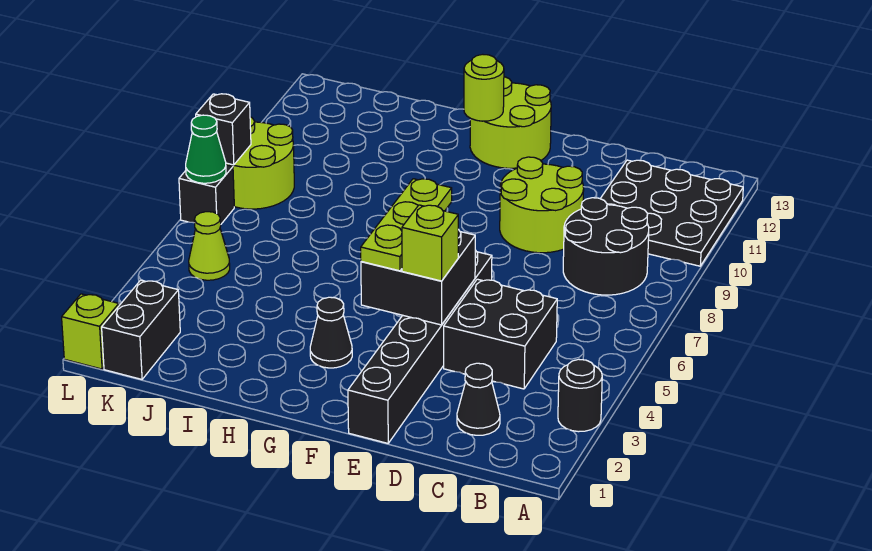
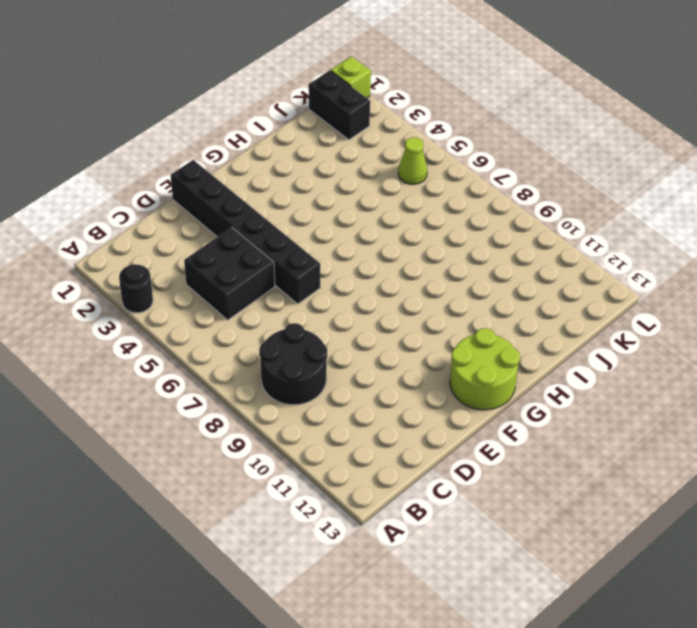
none -> black plate A10:C12 level 1
none -> black cone C2 level 1
none -> lime round brick D9:E10 level 1

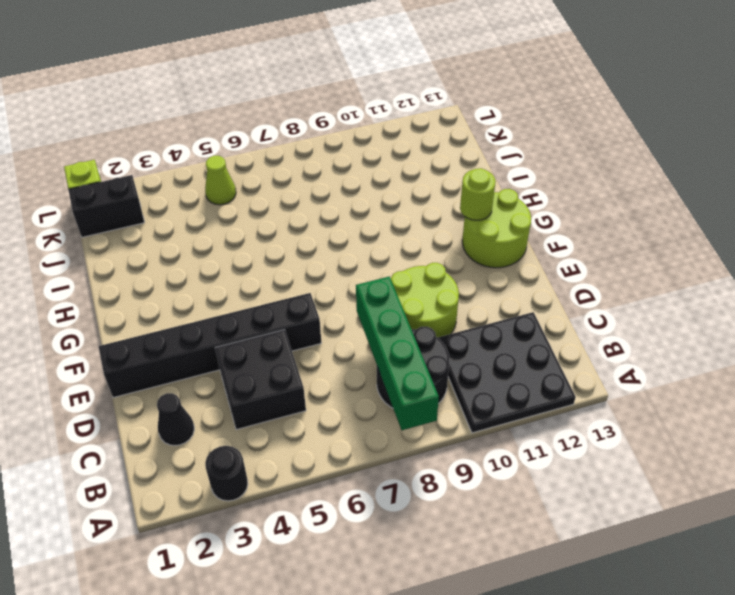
green brick A8:D8 level 2 -> none
none -> black cone G3 level 1
none -> lime round brick K8:L9 level 1
none -> black brick L7 level 1

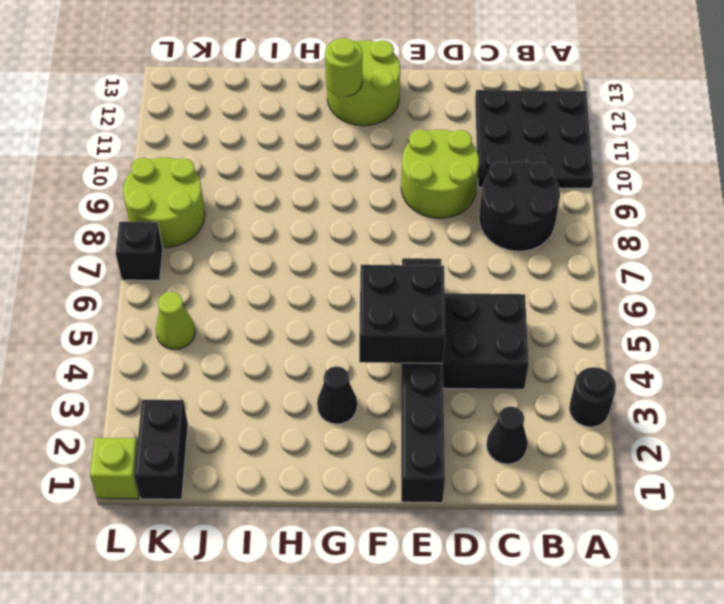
none -> green cone L7 level 2
none -> black brick L8 level 2
none -> lime brick E4 level 3

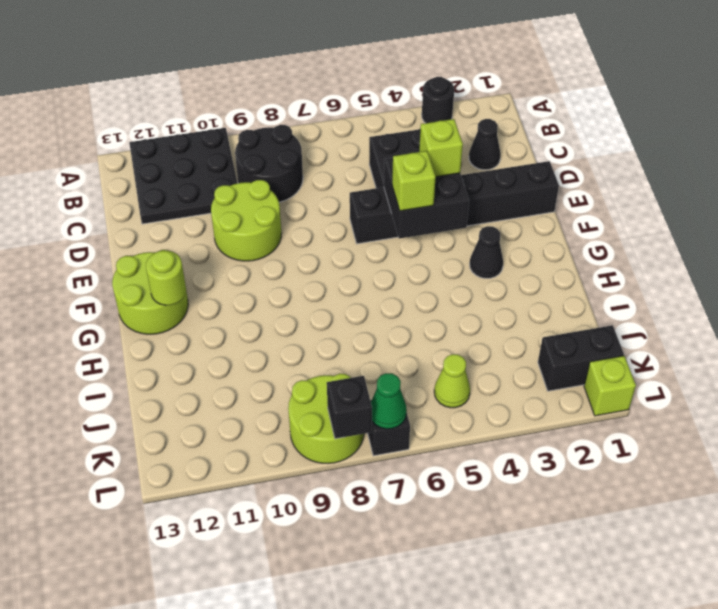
lime brick F5 level 3 -> lime plate F4:F6 level 3

